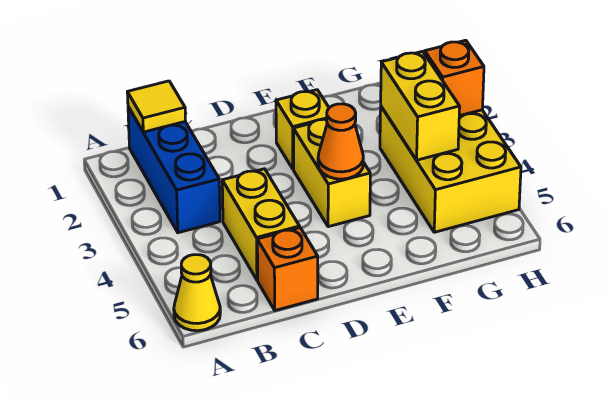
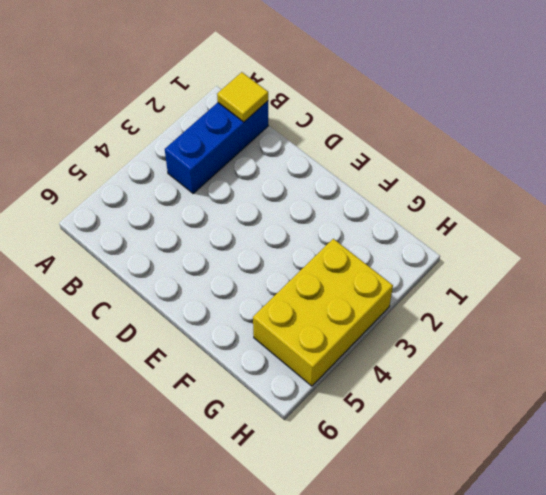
none -> yellow cone A6 level 1
none -> yellow brick C4:C5 level 1

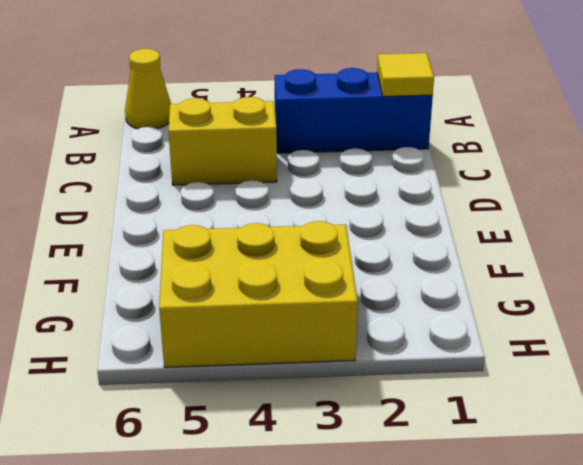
none -> orange brick C6 level 1
none -> yellow brick E2 level 1

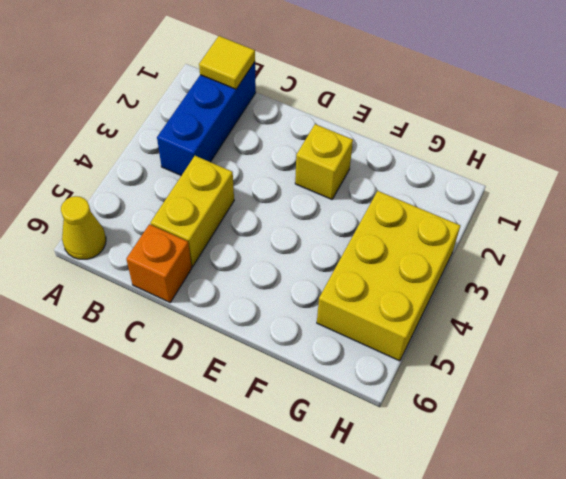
none -> yellow brick E3:E4 level 1
none -> orange cone E4 level 2

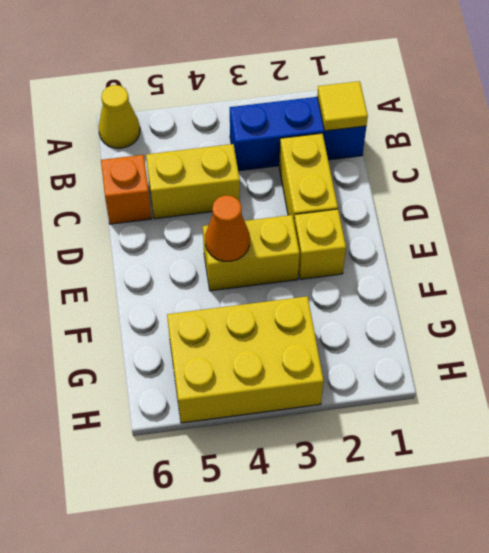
yellow brick C2:D2 level 1 -> yellow brick G3:G4 level 2
none -> orange brick H3 level 2

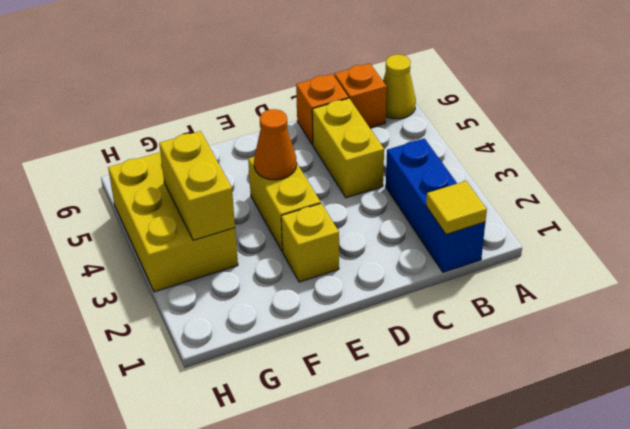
orange brick B6 level 1 -> orange brick H3 level 2

